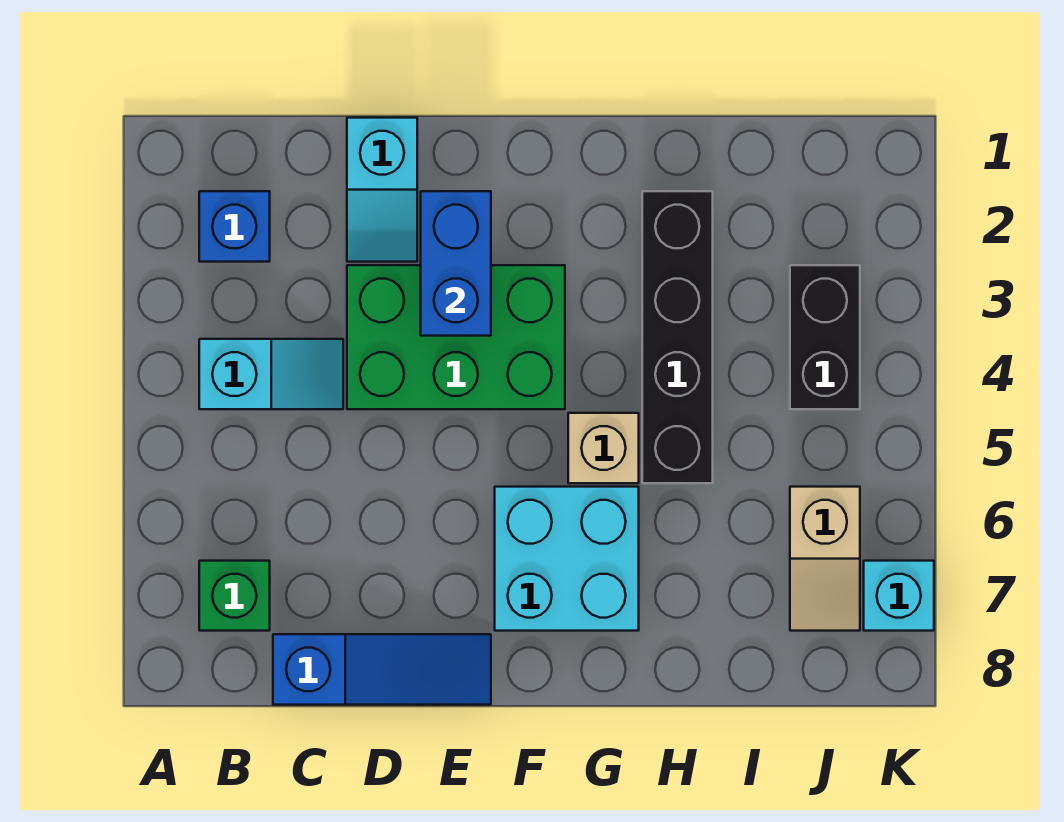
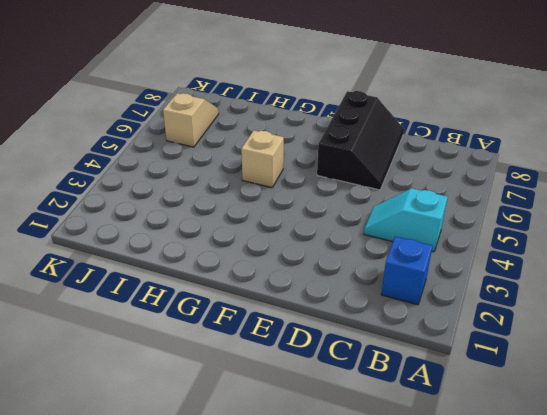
black slope D6:E8 level 1 top E -> blue slope C8:E8 level 1 top C
none -> green brick B7 level 1
none -> cyan slope D1:D2 level 1 top 1
none -> green brick D3:F4 level 1

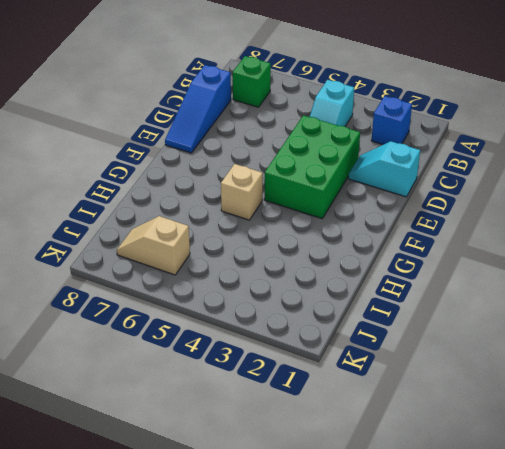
none -> cyan brick F6:G7 level 1
none -> black brick H2:H5 level 1
none -> black brick J3:J4 level 1

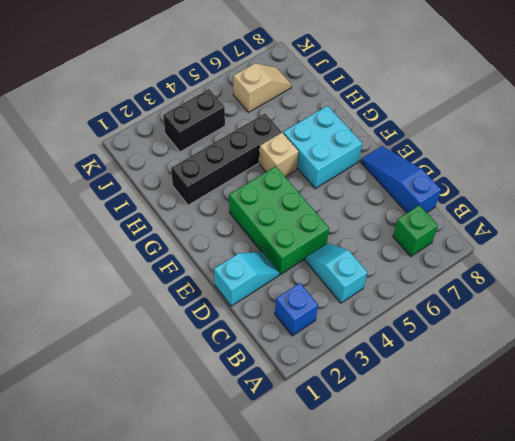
none -> cyan brick K7 level 1
none -> blue brick E2:E3 level 2

